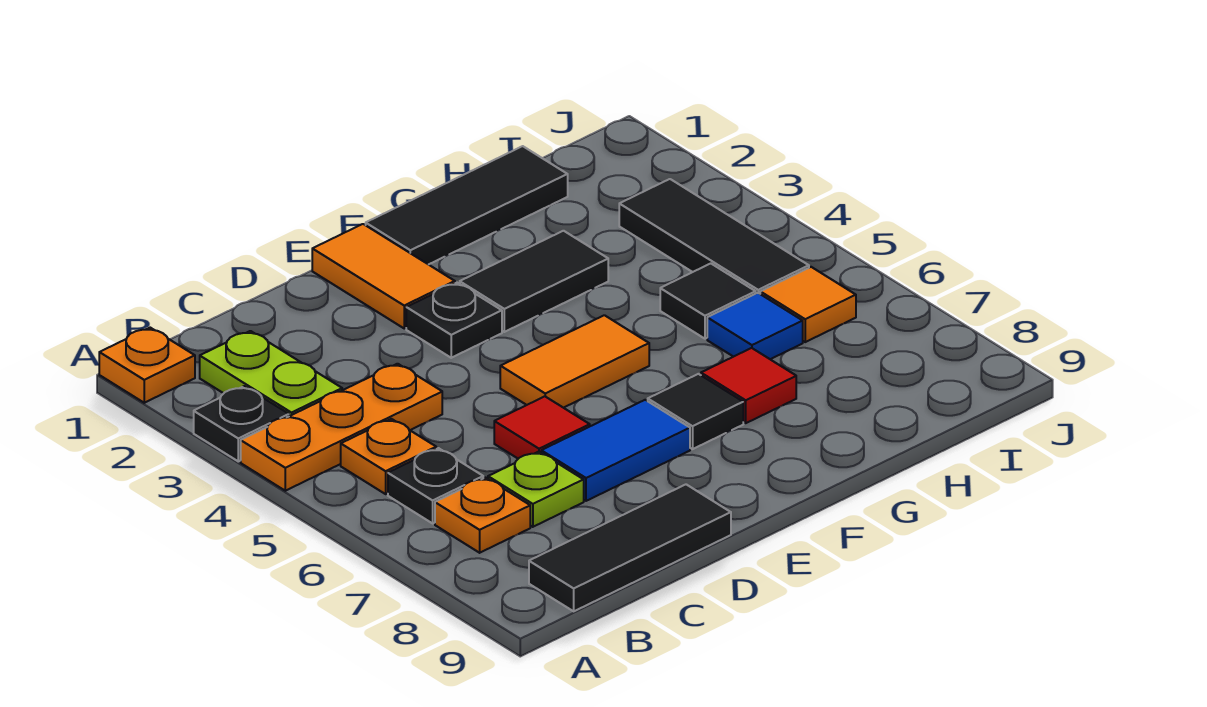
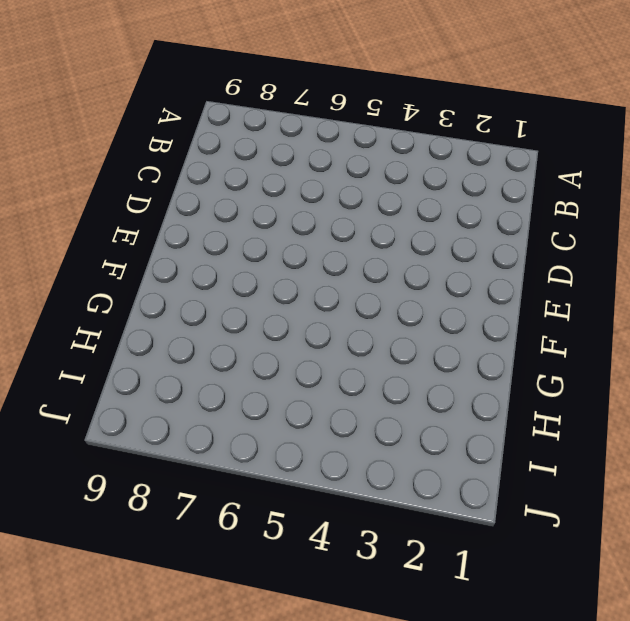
none -> orange plate A1 level 1
none -> black plate A3 level 1
none -> orange plate A4:C4 level 1

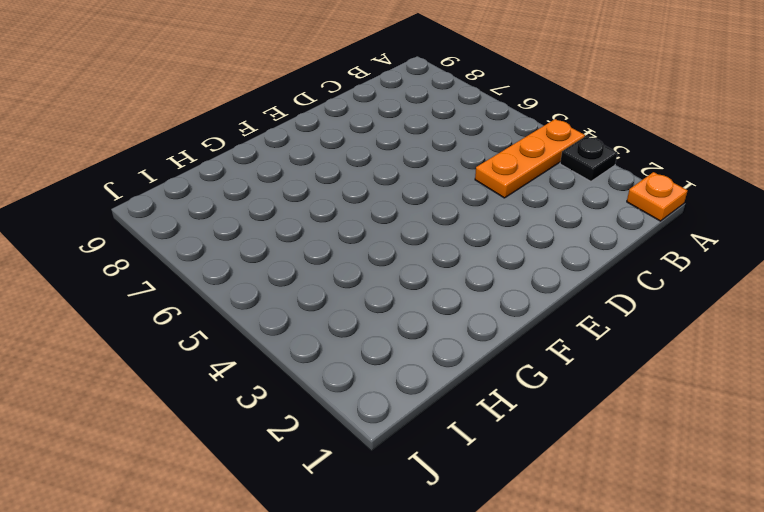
none -> lime plate B2:B3 level 1
none -> orange plate B5 level 1
none -> black plate B6 level 1

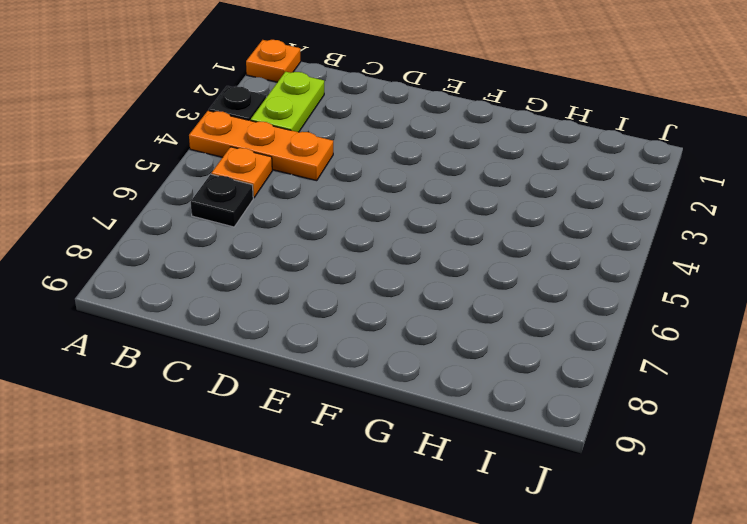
none -> orange plate B7 level 1
none -> black tile B9:D9 level 1
none -> lime plate C7 level 1

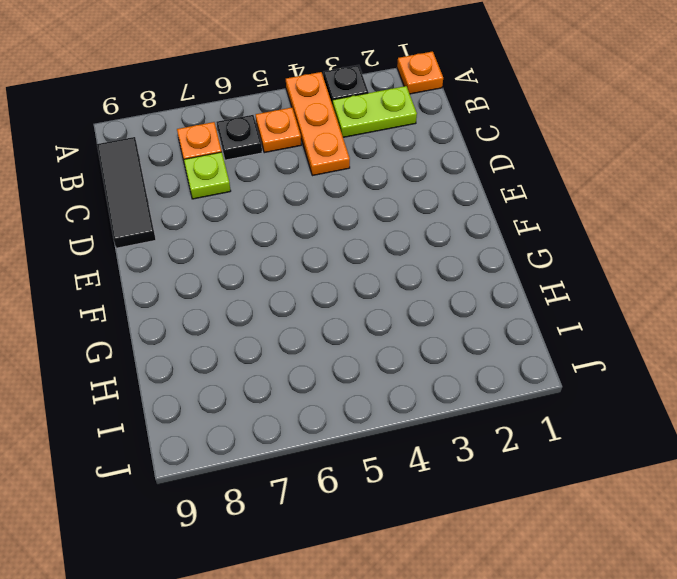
none -> red tile D6 level 1
none -> blue tile D7:E7 level 1
none -> orange tile E1:E2 level 1

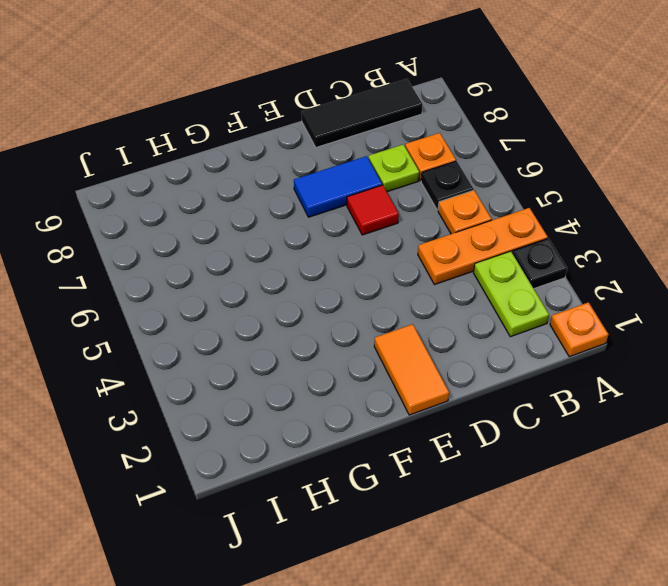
none -> black plate E3 level 1
none -> orange tile E5:F5 level 1
none -> black tile F1:H1 level 1

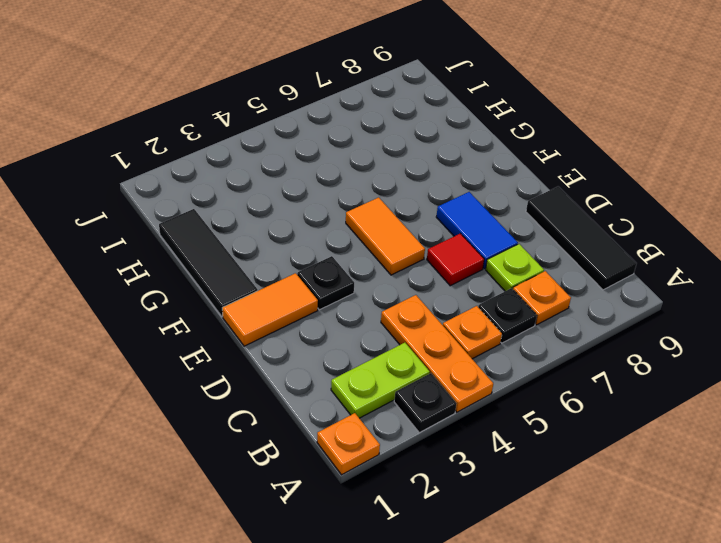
none -> black tile F3:G3 level 1
none -> black tile F7 level 1
none -> red tile G7 level 1

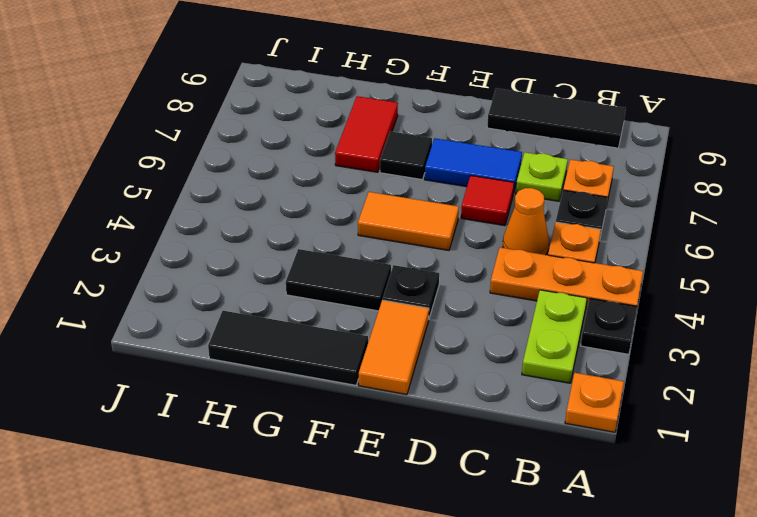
orange cone C5 level 1 -> none
red tile G7:G8 level 1 -> red tile G7 level 1
none -> black tile H5 level 1
none -> blue tile H6 level 1
none -> black tile I3:I5 level 1

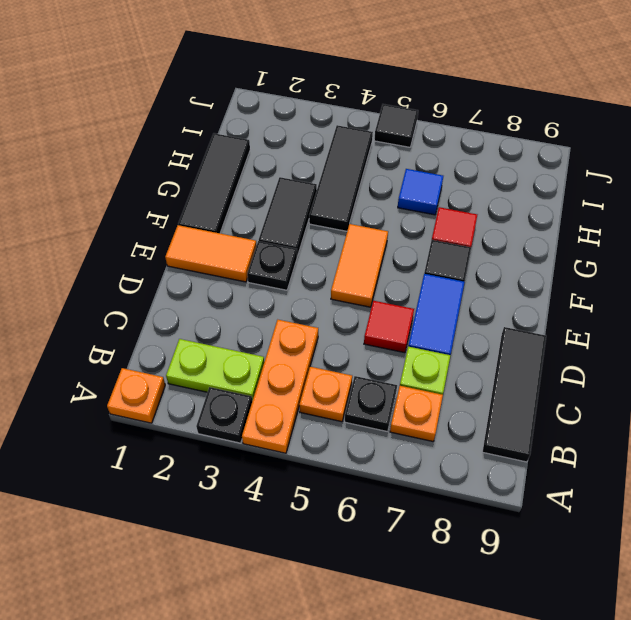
black tile G4:I4 level 1 -> black tile I3:I5 level 1
black tile J5 level 1 -> black tile H5 level 1
none -> orange tile I6 level 1

